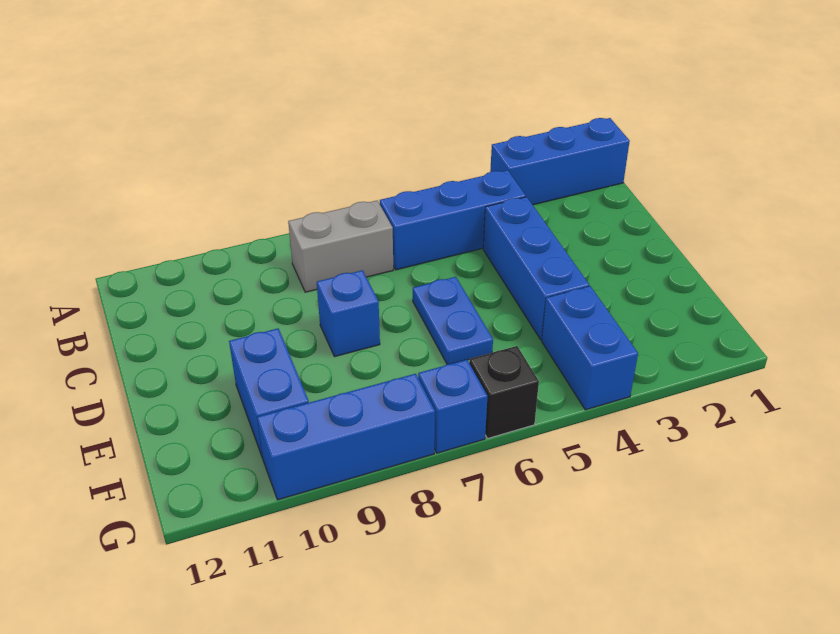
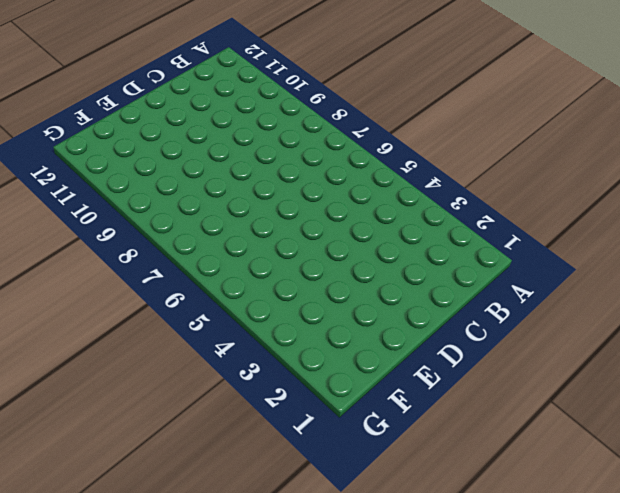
none -> blue brick A1:A3 level 1
none -> blue brick B4:B6 level 1

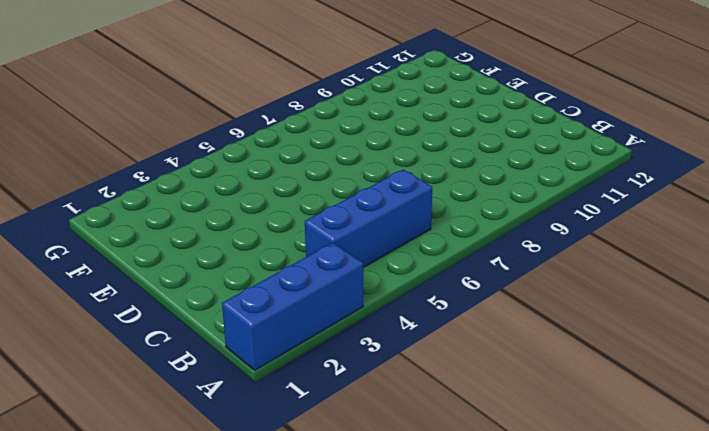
none -> grey brick B7:B8 level 1
none -> blue brick C4:E4 level 1

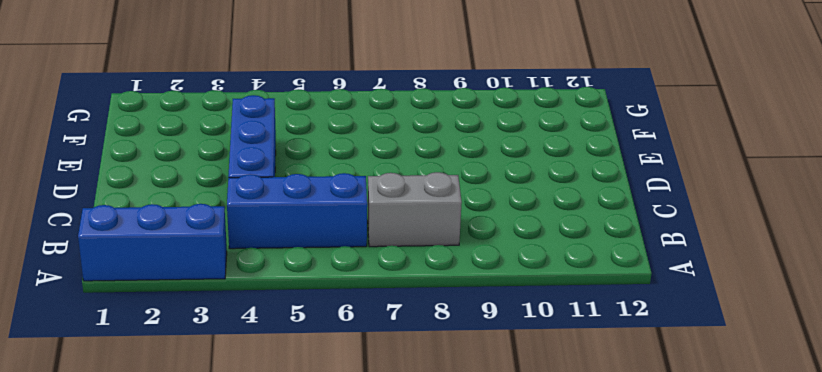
none -> blue plate D6:E6 level 1
none -> blue brick D8 level 1

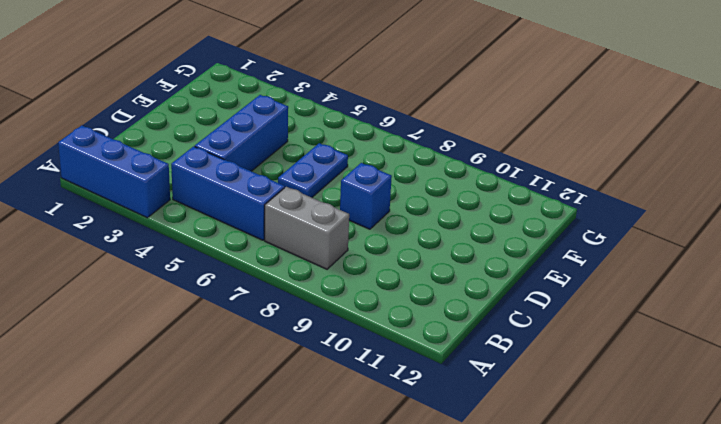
none -> blue brick E10:F10 level 1
none -> blue brick F4:G4 level 1

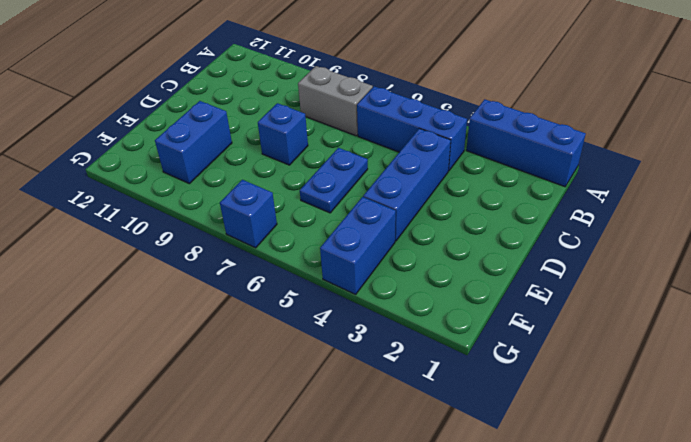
none -> black brick G6 level 1
none -> blue brick G8:G10 level 1

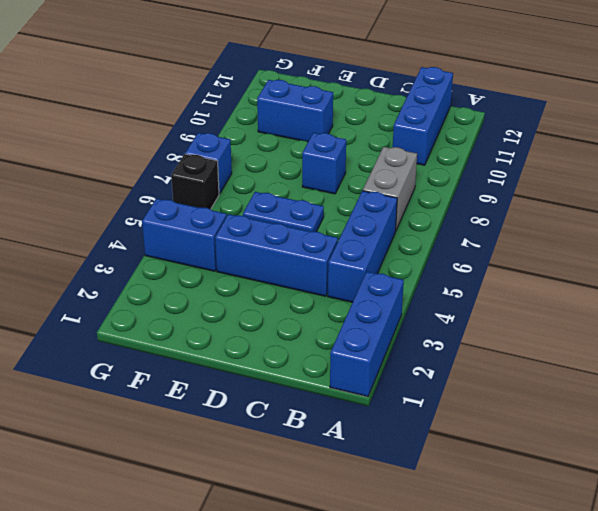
blue brick B10:B12 level 1 -> blue brick G8:G10 level 1

